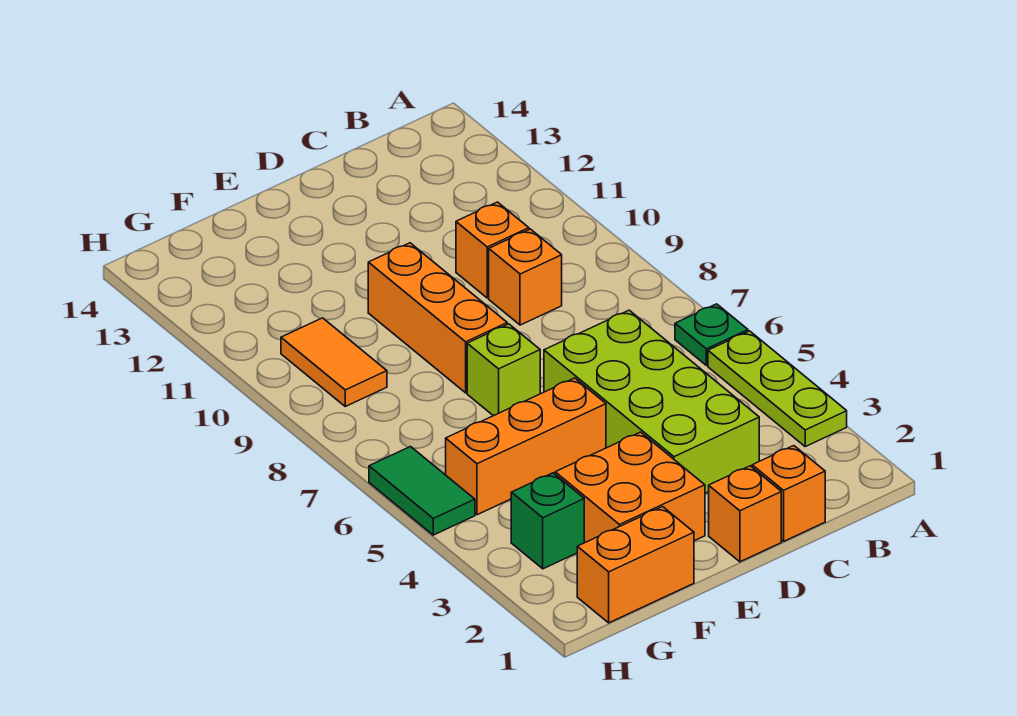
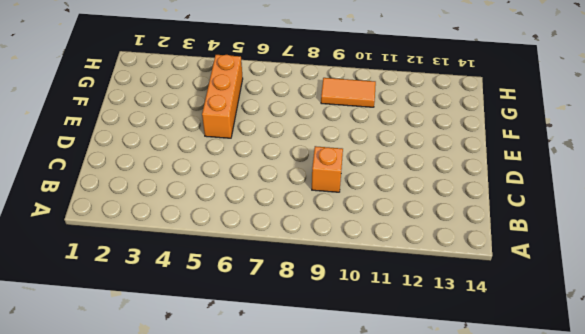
none -> lime plate A3:A5 level 1
none -> green plate A6 level 1
none -> orange brick C1 level 1

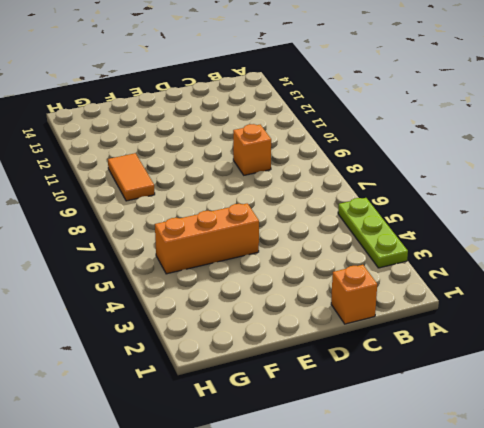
none -> green plate A6 level 1
none -> lime brick C3:D6 level 1
none -> orange brick C10 level 1

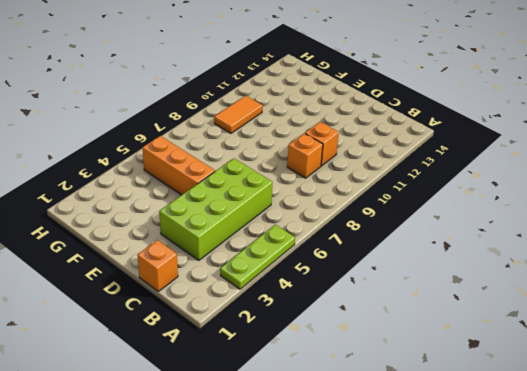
none -> green plate A6 level 1
none -> orange brick D1 level 1
none -> orange brick E2:F3 level 1

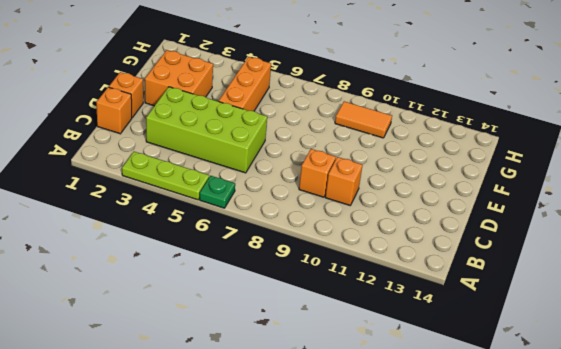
none -> lime brick E7 level 1
none -> orange brick E8:E10 level 1
none -> orange brick F1:G1 level 1

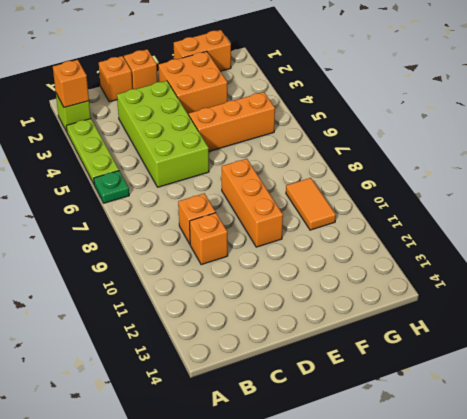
lime brick A2 level 1 -> lime brick E7 level 1
orange brick A2 level 2 -> none
none -> green brick G3 level 1
none -> green tile H5:H6 level 1

